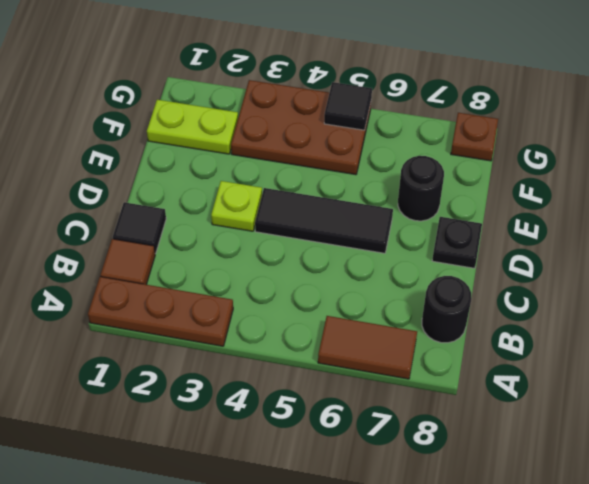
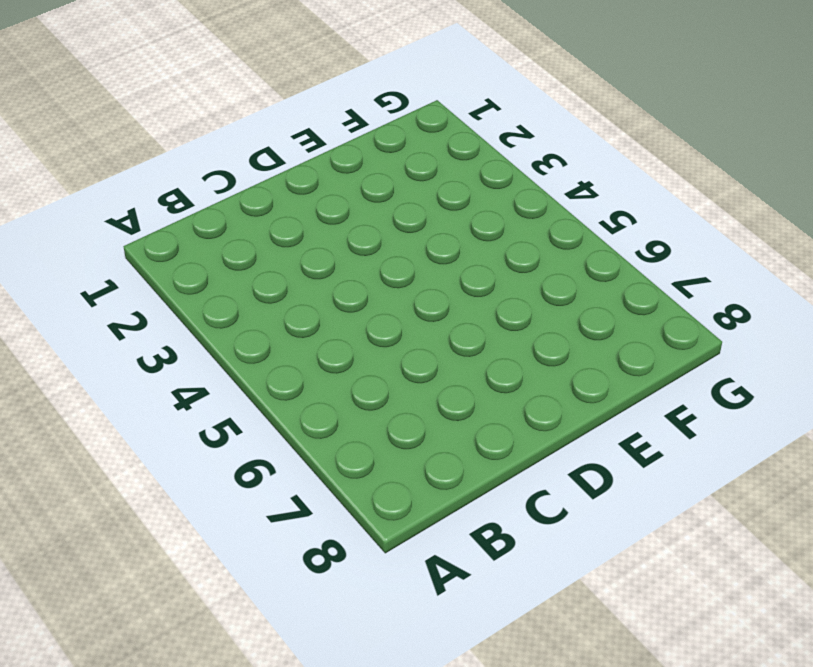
none -> brown plate A1:A3 level 1
none -> brown tile A6:A7 level 1
none -> brown tile B1 level 1

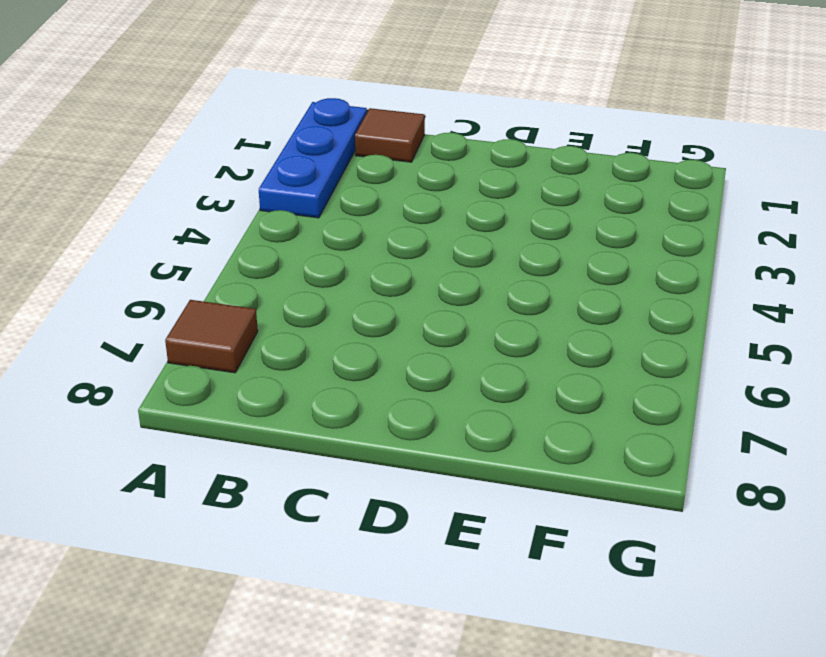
blue plate A1:A3 level 1 -> brown plate A1:A3 level 1
brown tile A7 level 1 -> brown tile A6:A7 level 1
none -> black round brick B8 level 1
none -> black tile C1 level 1
none -> lime plate D3 level 1

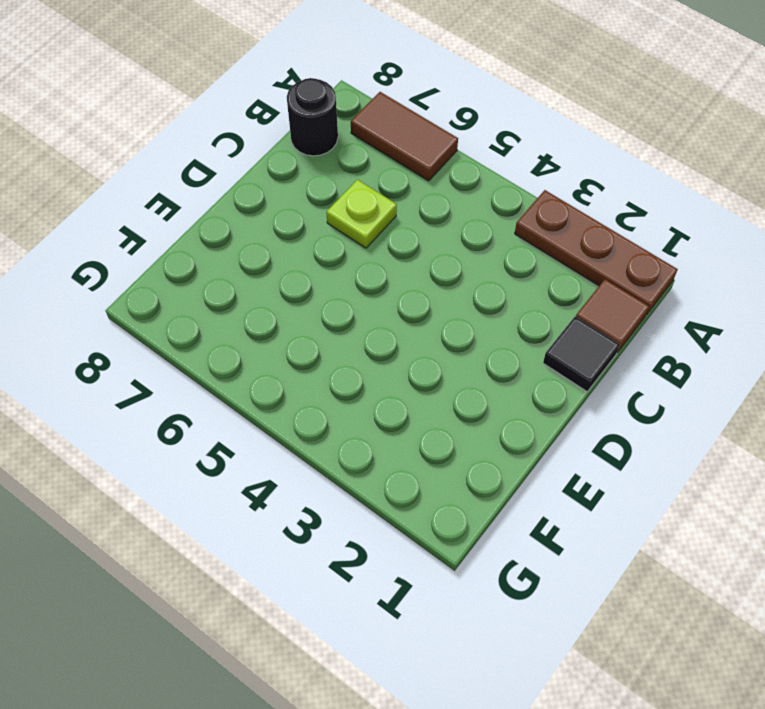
lime plate C6 level 1 -> lime plate D3 level 1
none -> black tile D4:D6 level 1
none -> black plate D8 level 1
none -> black round brick E7 level 1

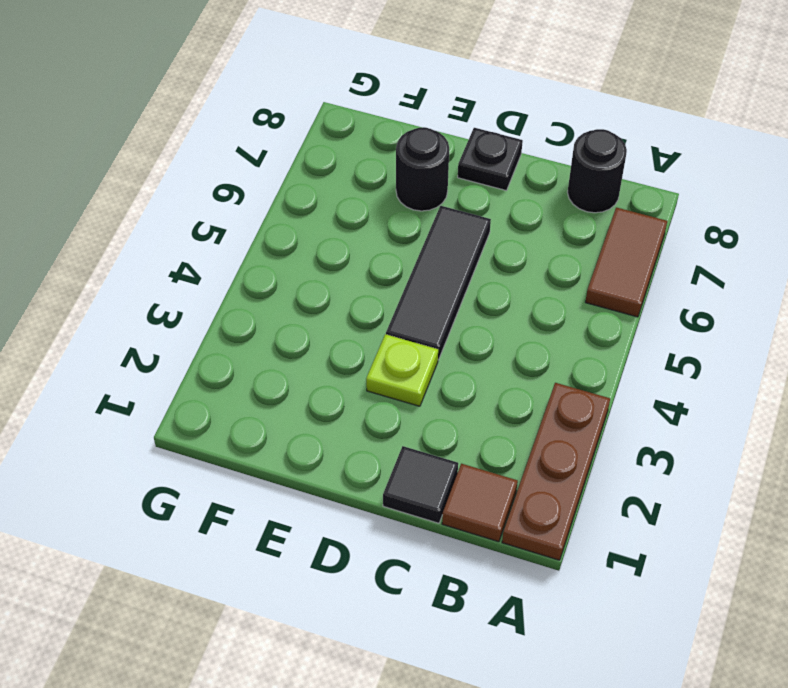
none -> lime plate F1:F2 level 1
none -> brown plate F3:G5 level 1
none -> brown plate G8 level 1

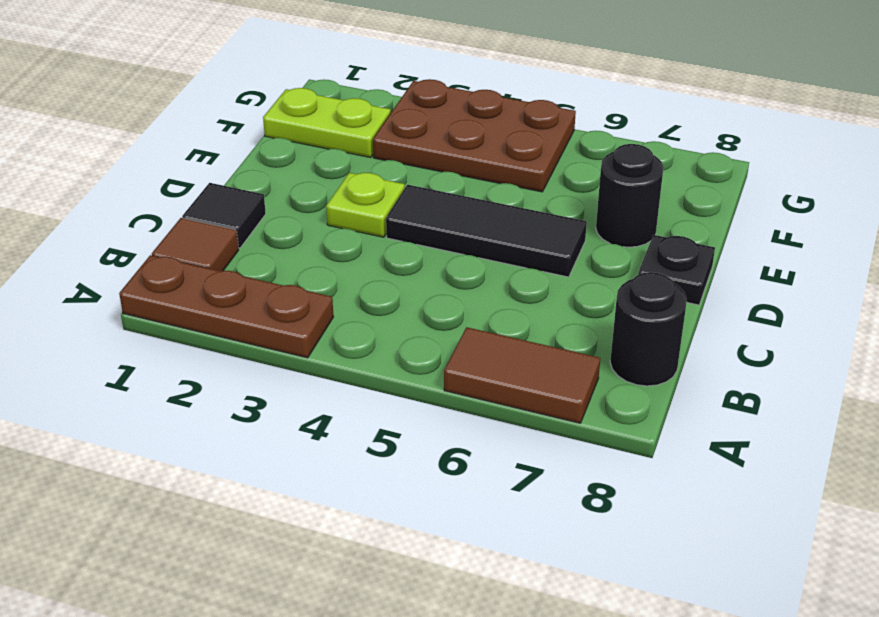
none -> brown plate G8 level 1
none -> black tile G5 level 2

